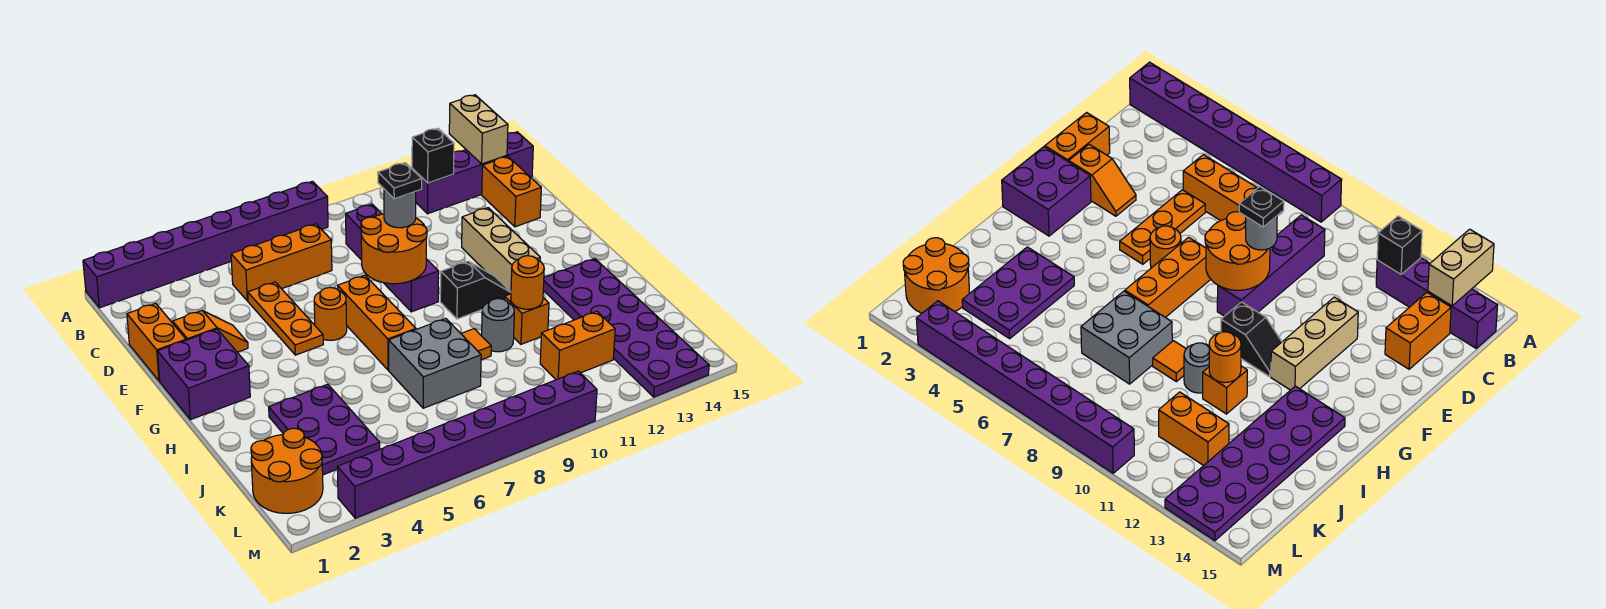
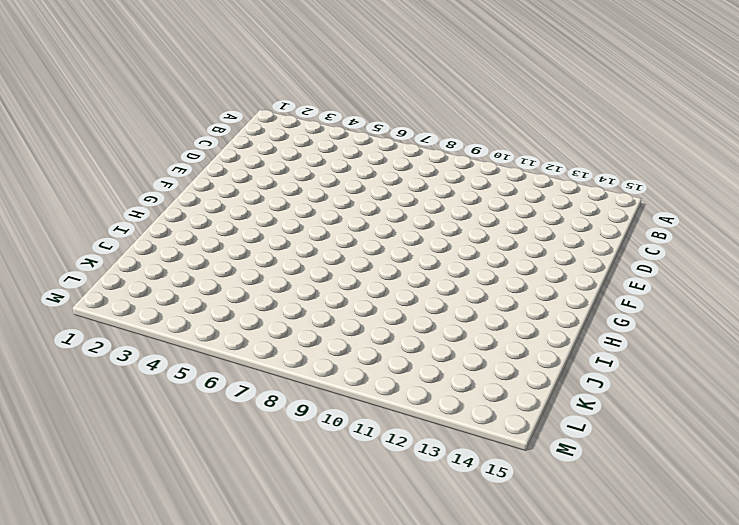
none -> purple brick A1:A8 level 1
none -> purple brick B12:B15 level 1
none -> orange brick C5:C7 level 1

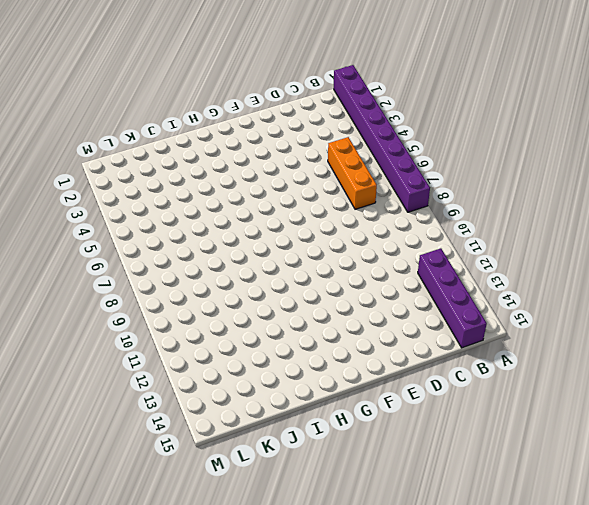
none -> purple brick C9:F9 level 1
none -> orange brick C14:D14 level 1
none -> orange brick D1:E1 level 1

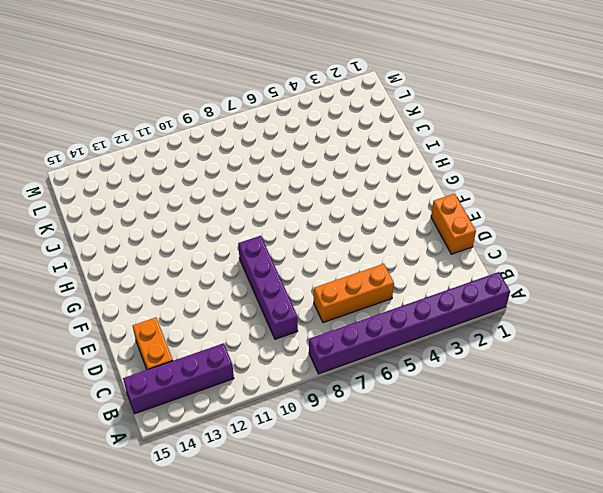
none -> orange plate D5:F5 level 1
none -> orange slope E2:E3 level 1 top 2
none -> tan brick E12:G12 level 1

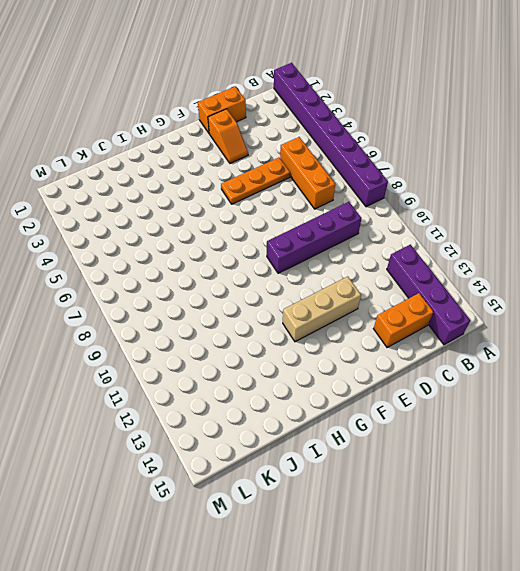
none -> purple brick F1:G2 level 1
none -> orange round brick F6 level 1
none -> orange brick F7:H7 level 1

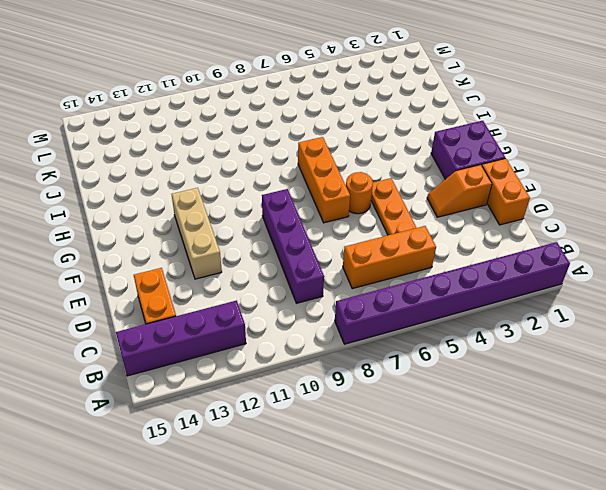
none -> black slope G10:G11 level 1 top 10
none -> purple plate H13:M14 level 1
none -> purple plate I3:K4 level 1

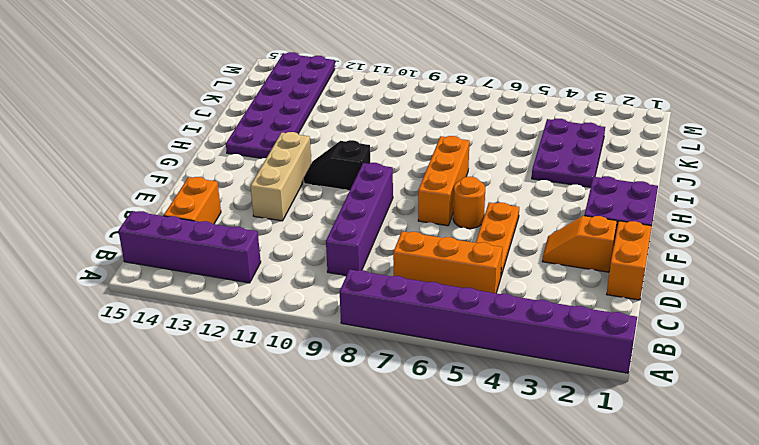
none -> grey brick I7:J8 level 1
none -> orange tile I9 level 1
none -> grey round brick I10 level 1

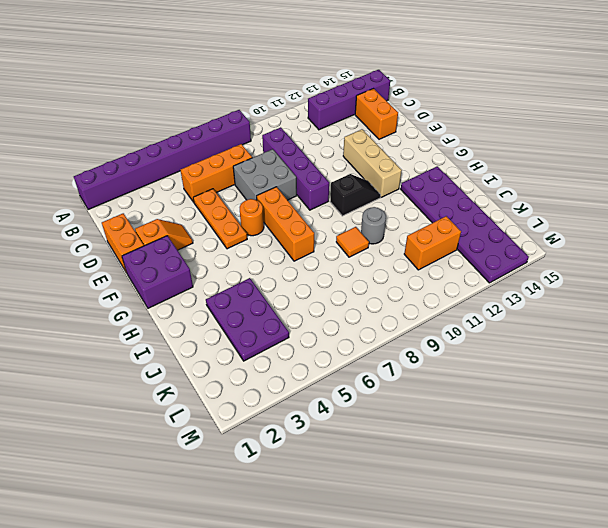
grey brick D7:E8 level 1 -> grey brick I7:J8 level 1
none -> orange brick I11 level 1
none -> orange round brick K1:L2 level 1
none -> purple brick M3:M10 level 1

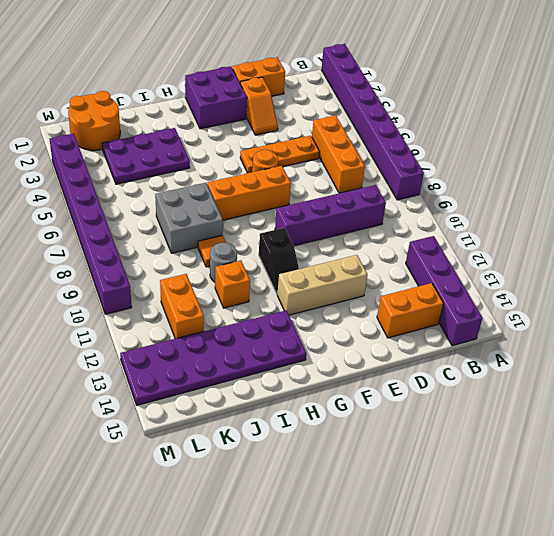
none -> tan brick A14:B14 level 2
none -> black brick B12 level 2
none -> orange round brick E8:F9 level 2

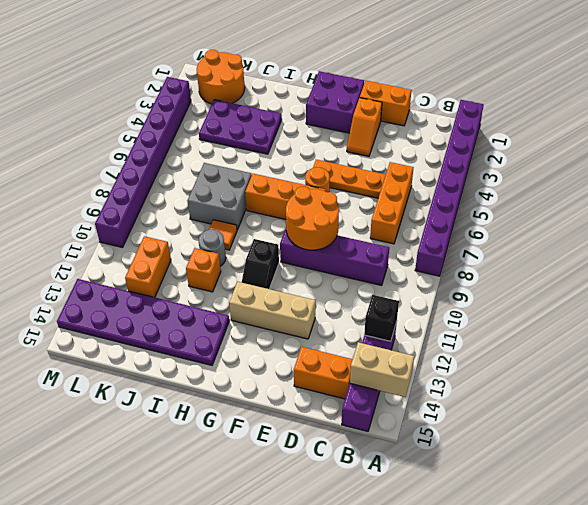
none -> orange round brick I11 level 2
none -> grey round brick E9 level 3
none -> black plate E9 level 4

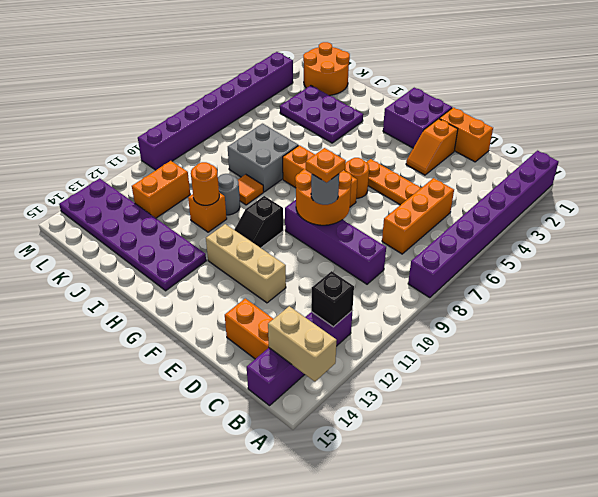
orange plate E9 level 4 -> black plate E9 level 4

